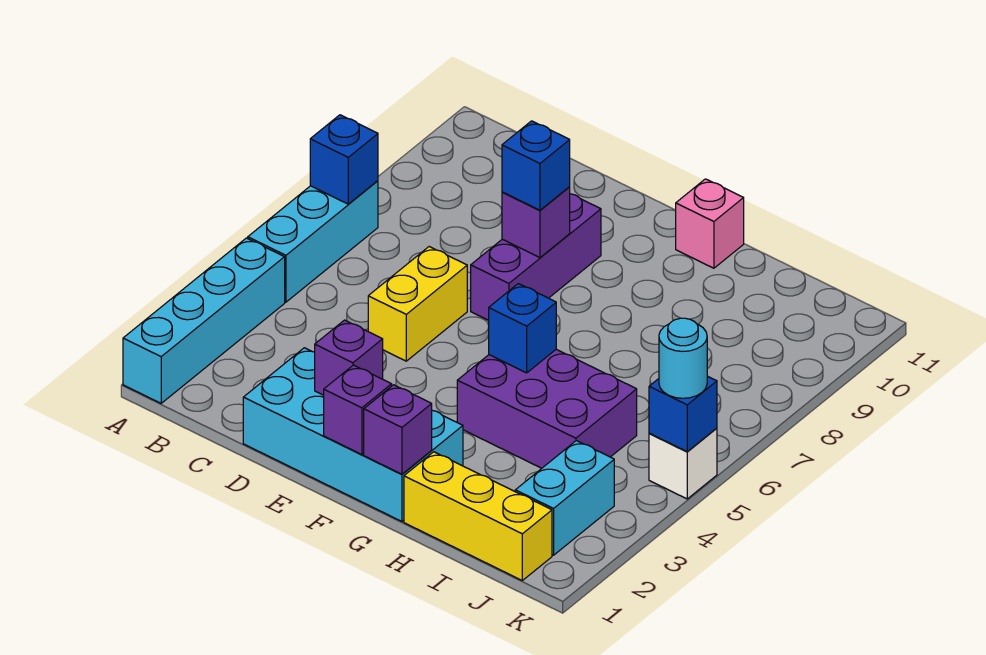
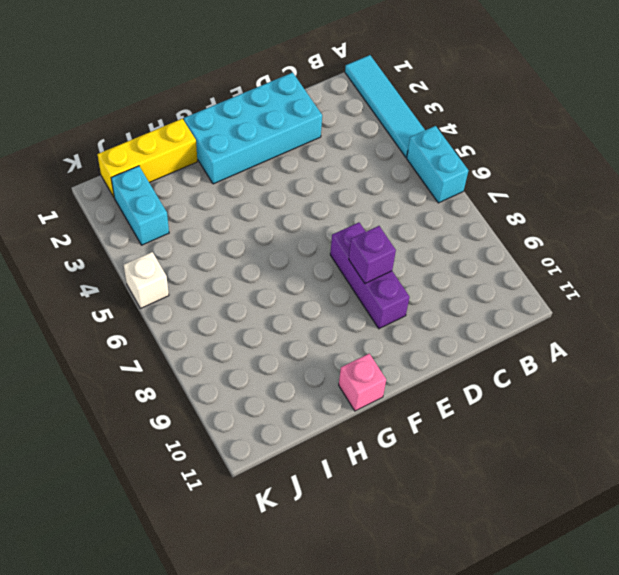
cyan tile A1:A4 level 1 -> cyan brick A1:A4 level 1
cyan brick A5:A6 level 1 -> cyan brick A5:A7 level 1
none -> yellow brick D5:D6 level 1
none -> purple brick G4:I5 level 1
none -> blue brick A7 level 2

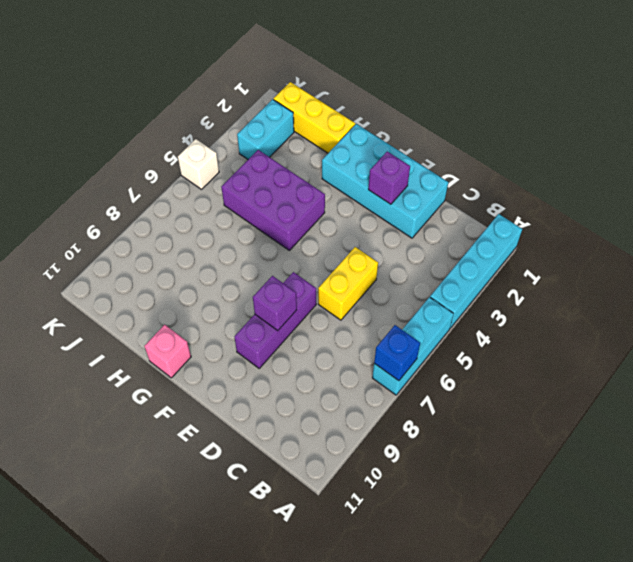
none -> purple brick F1 level 2
none -> purple brick G1 level 2
none -> blue brick G5 level 2

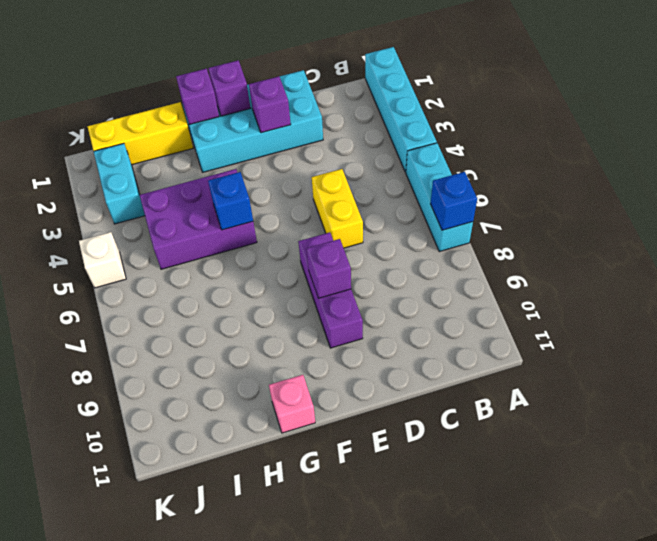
none -> blue brick K5 level 2
none -> blue brick E8 level 3
none -> cyan round brick K5 level 3

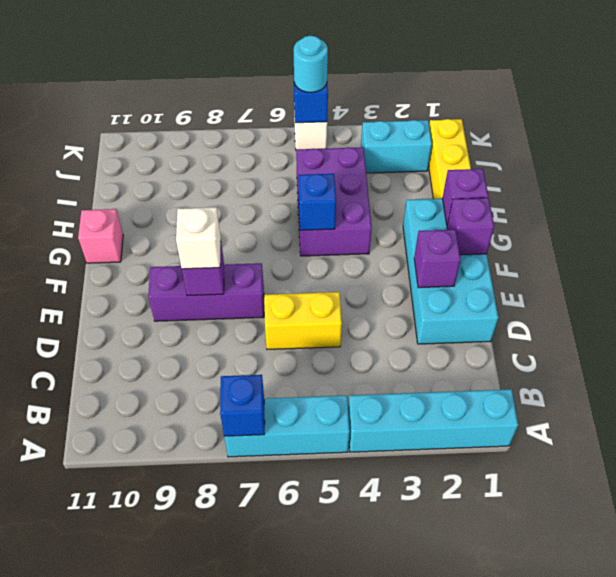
white brick E8 level 3 -> blue brick E8 level 3

